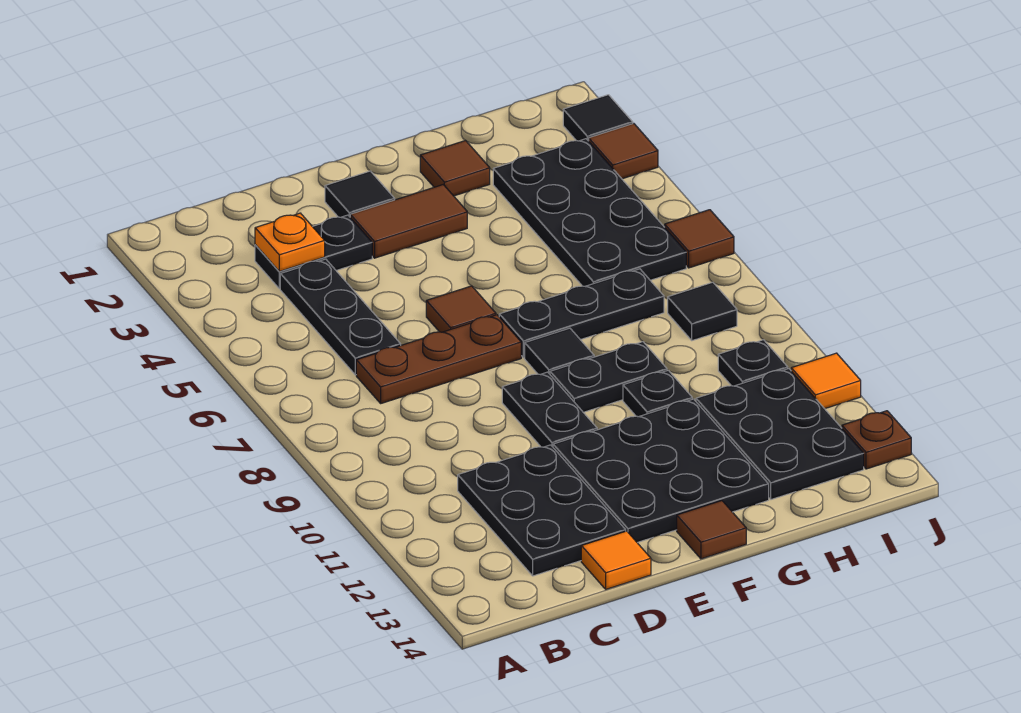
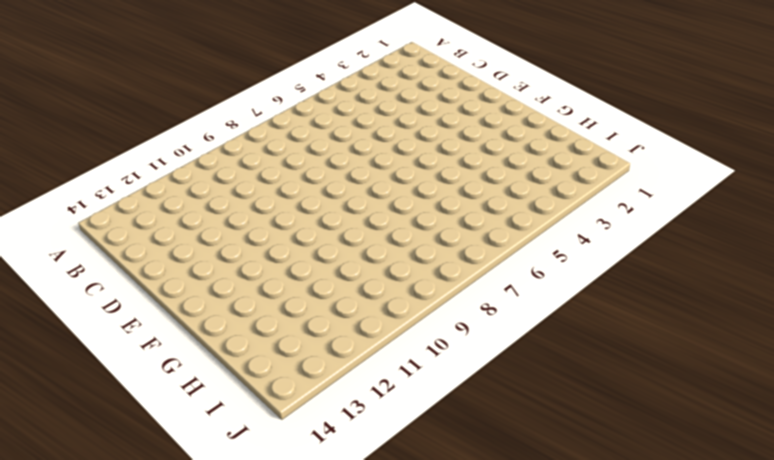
none -> black plate C3:D3 level 1
none -> black plate C4:C6 level 1
none -> brown plate C7:E7 level 1

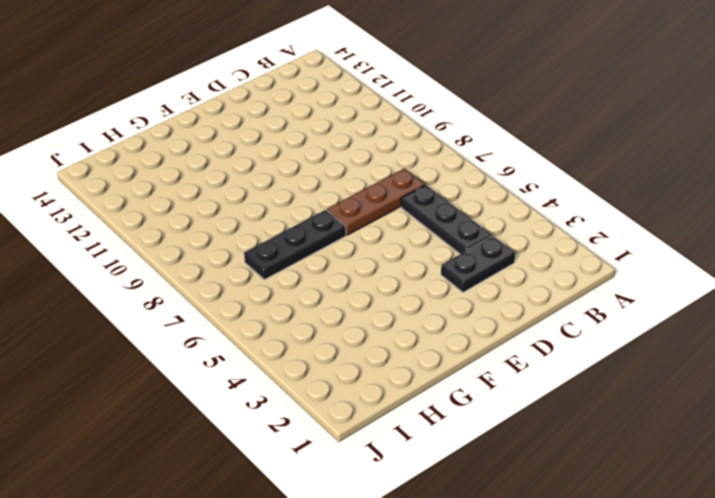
none -> black plate C11:D13 level 1
none -> orange tile D14 level 1
none -> black tile E2 level 1

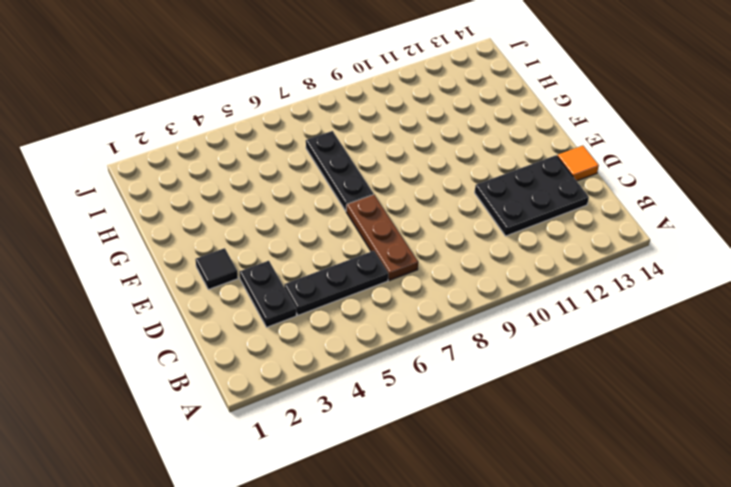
none -> brown tile E3:F3 level 1
none -> brown tile E6 level 1
none -> black plate E9:E10 level 1

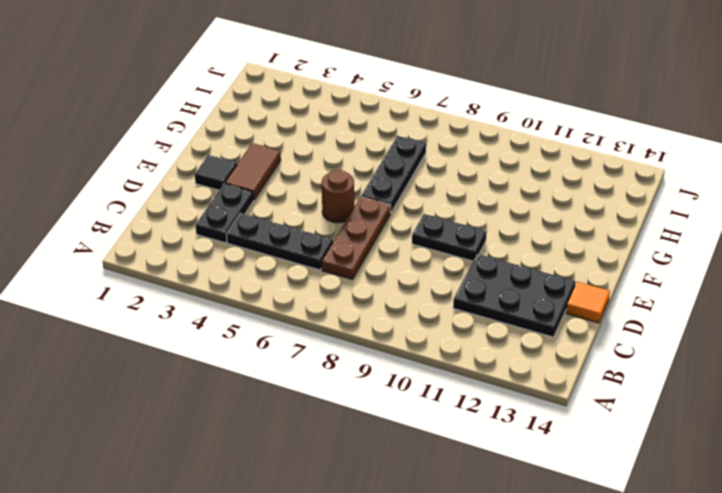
brown round brick E6 level 1 -> brown tile E6 level 1
none -> black plate E11:G13 level 1
none -> black tile F8 level 1
none -> black plate F9:G9 level 1

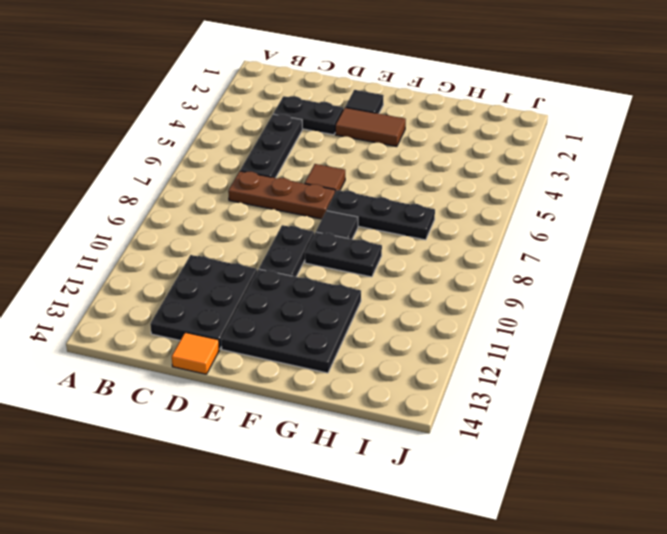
none -> brown tile F14 level 1
none -> brown tile G2 level 1
none -> black plate G10 level 1

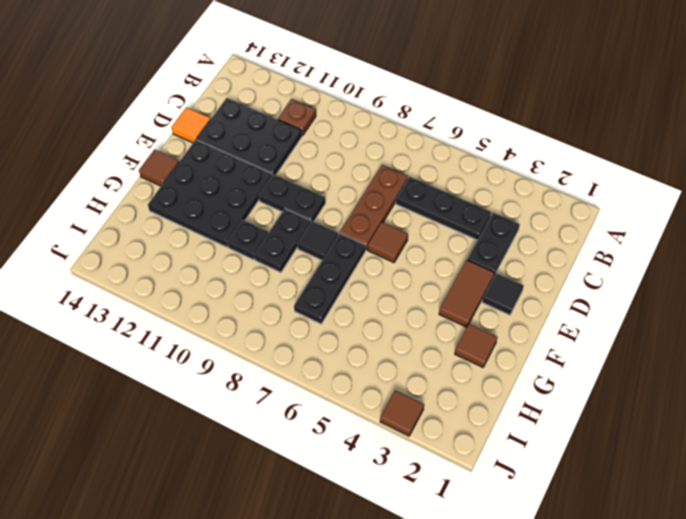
brown plate B11 level 1 -> brown plate J13 level 1
none -> black plate H3:I6 level 1
none -> black plate H11:I13 level 1
none -> black tile I8 level 1

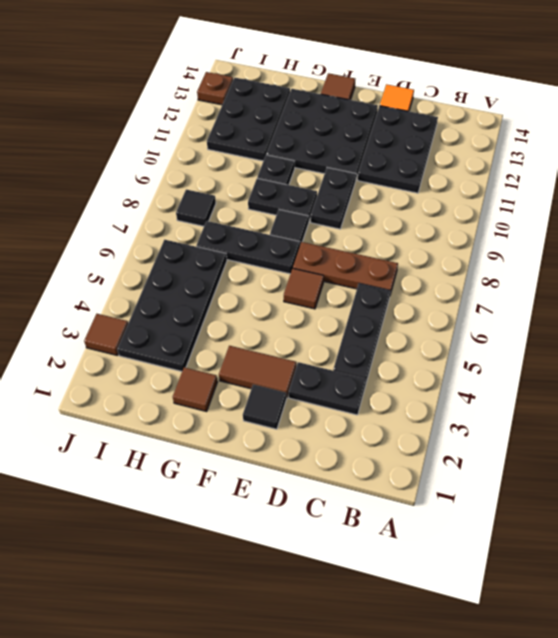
none -> black plate I10 level 1
none -> black tile J2 level 1
none -> brown tile J6 level 1

